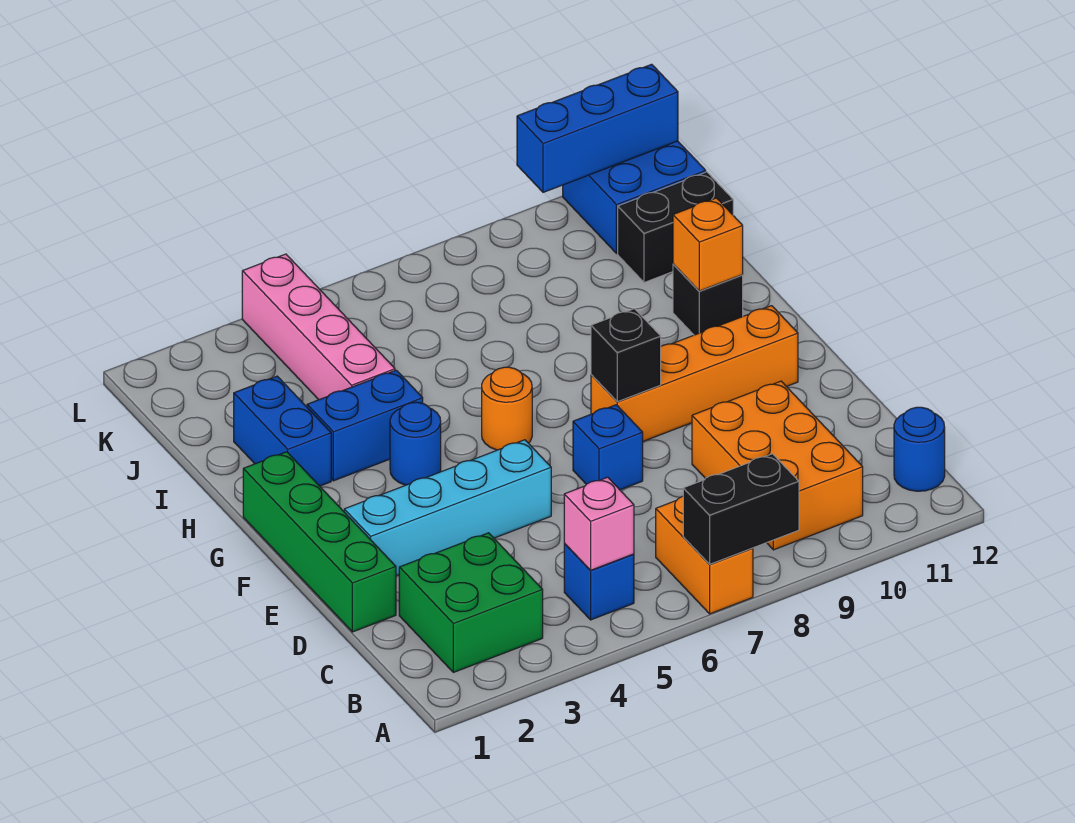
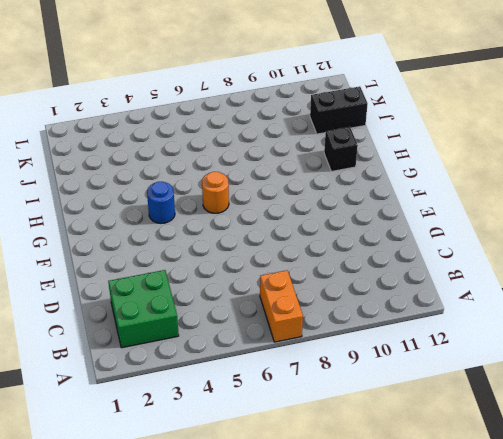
none -> blue brick B5 level 1
none -> orange brick B9:D10 level 1
none -> blue round brick B12 level 1

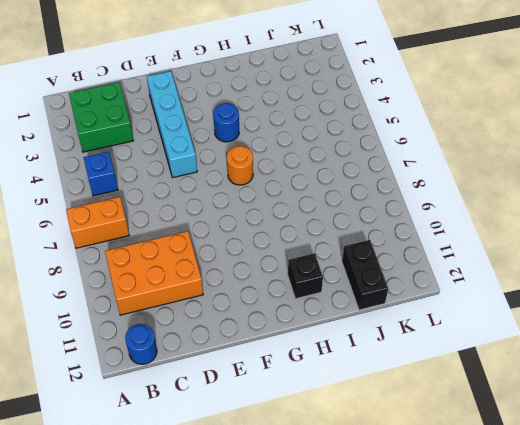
none -> green brick D1:G1 level 1
none -> blue brick E7 level 1
none -> orange brick F8:F11 level 1

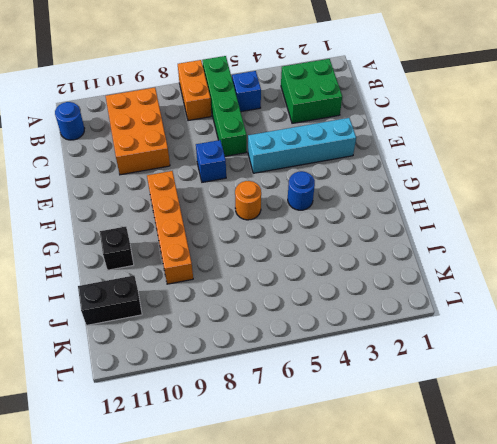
green brick A6:D6 level 1 -> green brick D1:G1 level 1
orange brick F9:I9 level 1 -> orange brick F8:F11 level 1
none -> blue brick H2:I2 level 1
none -> blue brick H3:H4 level 1
none -> pink brick I4:L4 level 1

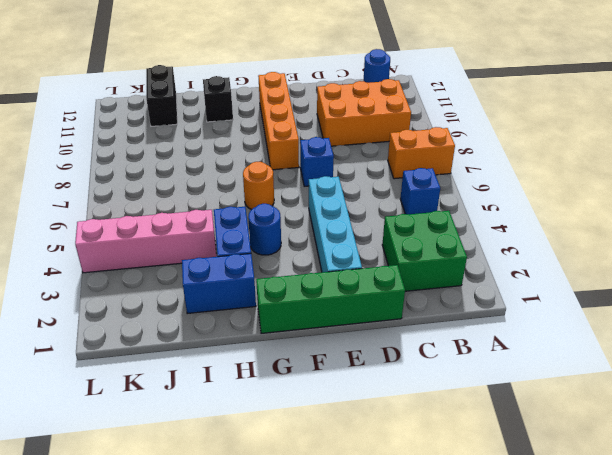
none -> blue brick K11:L12 level 1
none -> black brick A7:A8 level 2
none -> pink brick B5 level 2

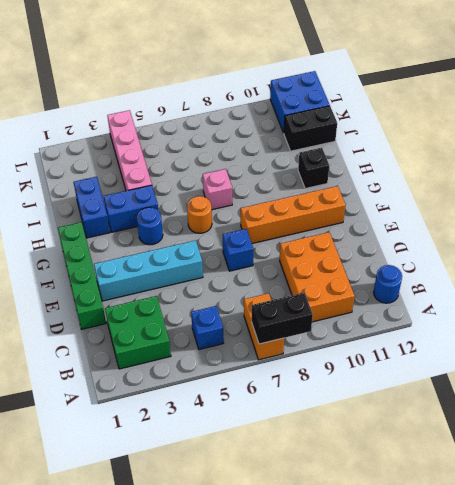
pink brick H7 level 1 -> pink brick B5 level 2
none -> black brick F8 level 2
none -> orange brick H11 level 2
none -> blue brick L10:L12 level 2

